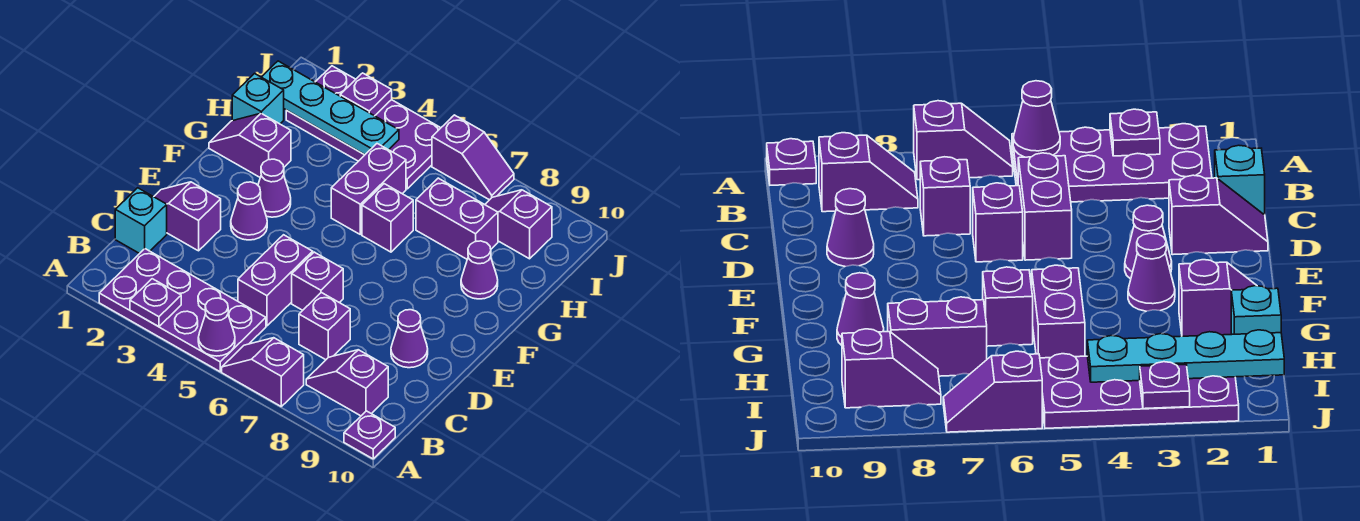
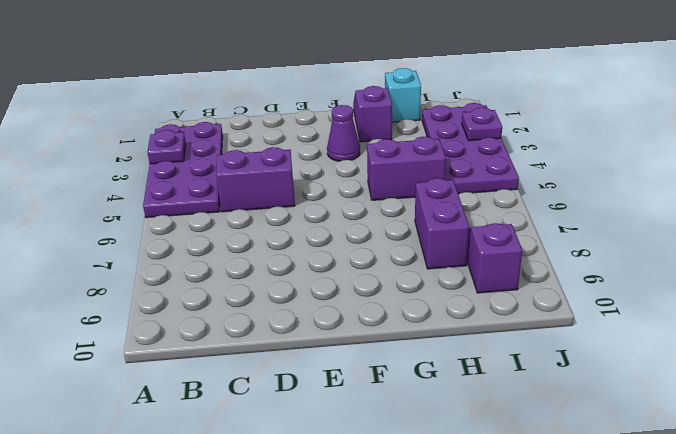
none -> purple slope A6:A7 level 1 top 7
none -> purple plate A10 level 1
none -> purple slope B8:B9 level 1 top 9

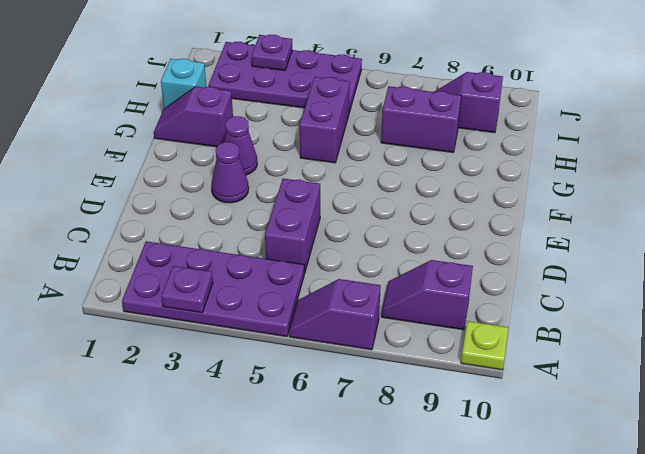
lime plate A10 level 1 -> purple plate A10 level 1
none -> cyan brick C1 level 1
none -> purple brick C7 level 1
none -> purple slope D1:D2 level 1 top 2

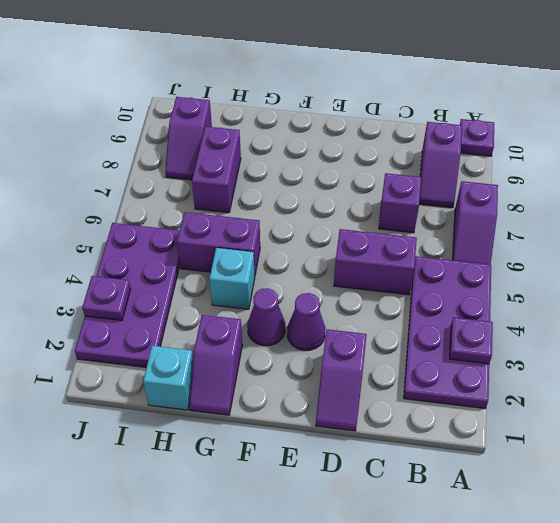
cyan brick G4 level 1 -> cyan brick C1 level 1
none -> purple brick D6 level 1
none -> purple cone D9 level 1
none -> purple brick G6 level 1

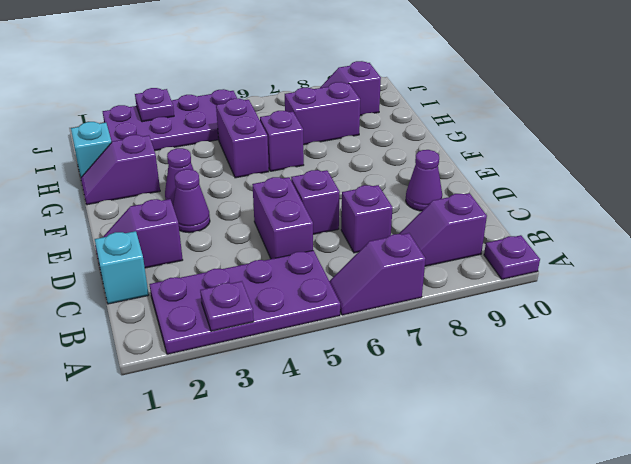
none -> purple cone G9 level 1
none -> purple slope J6:J7 level 1 top 6
none -> purple cone A5 level 2

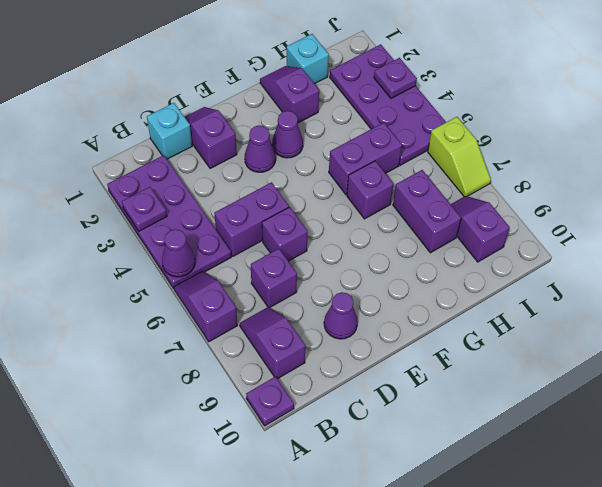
lime slope J6:J7 level 1 top 6 -> purple slope J6:J7 level 1 top 6
none -> purple cone G9 level 1
none -> cyan plate I1:I4 level 2

